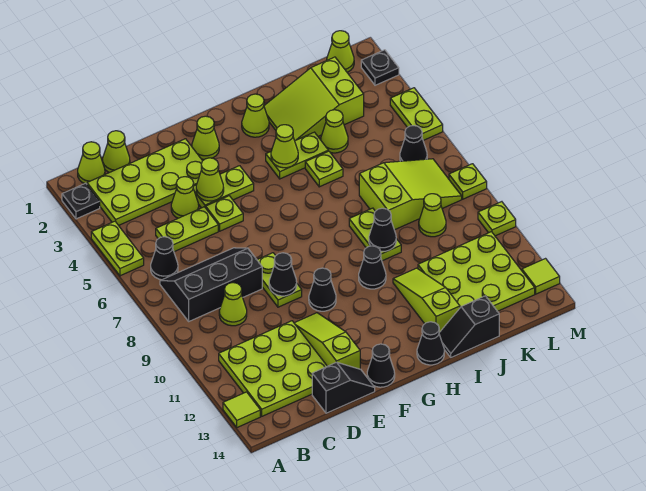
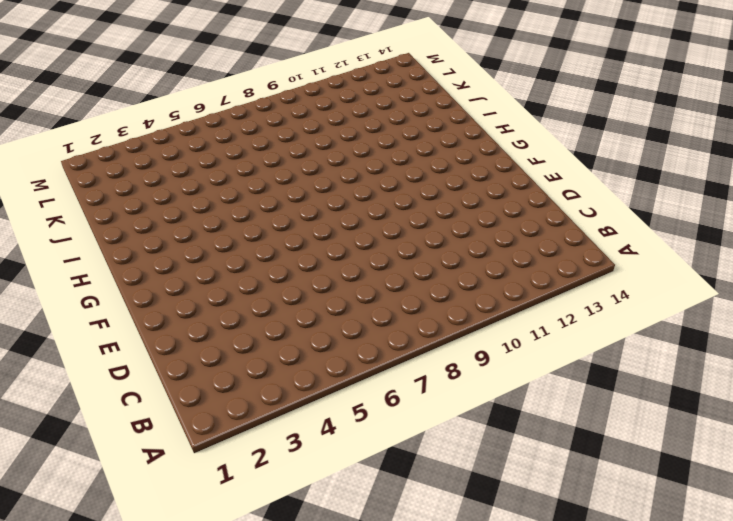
none -> black plate A2 level 1
none -> lime plate A4:A5 level 1
none -> lime tile A13 level 1
none -> lime cone B1 level 1

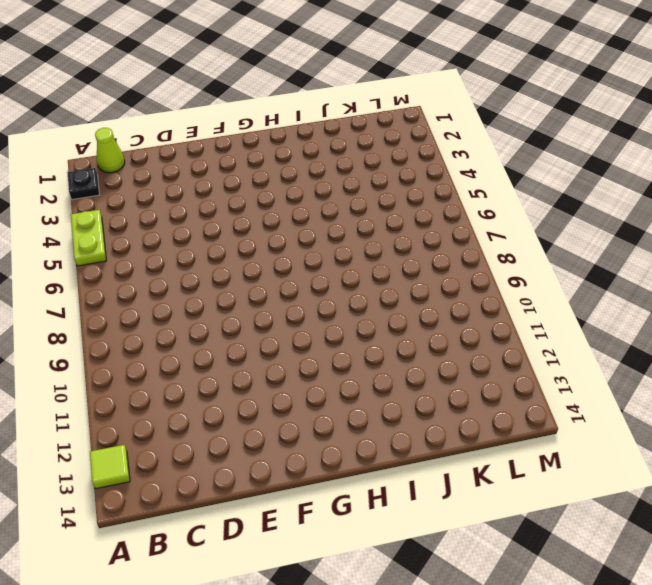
none -> lime plate B2:E3 level 1
none -> black cone B6 level 1
none -> black slope B7:D8 level 1 top 8
none -> lime plate B11:D13 level 1

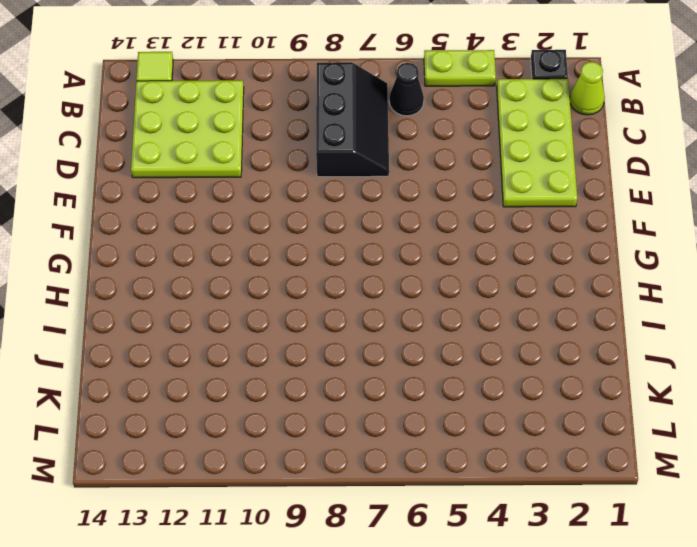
none -> lime cone C1 level 1
none -> lime plate C5:D5 level 1
none -> lime cone C9 level 1
none -> lime cone D4 level 1

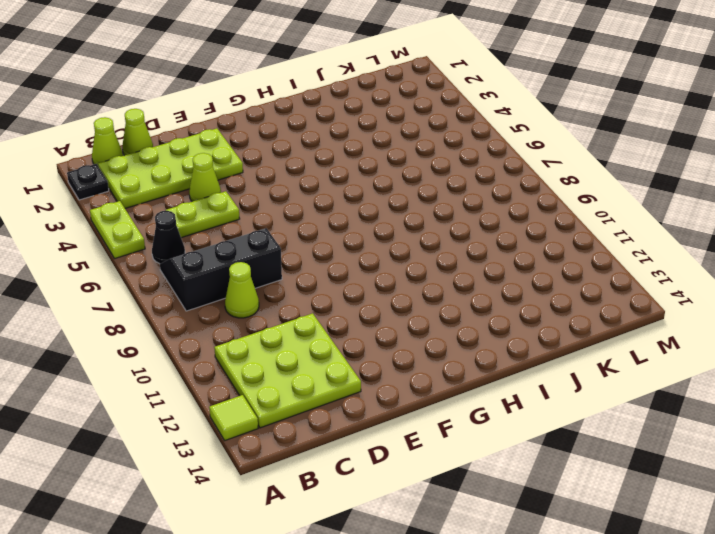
none -> black slope D14:E14 level 1 top D
none -> lime plate E4:F4 level 1
none -> lime plate E5 level 1
none -> lime plate E8:E9 level 1

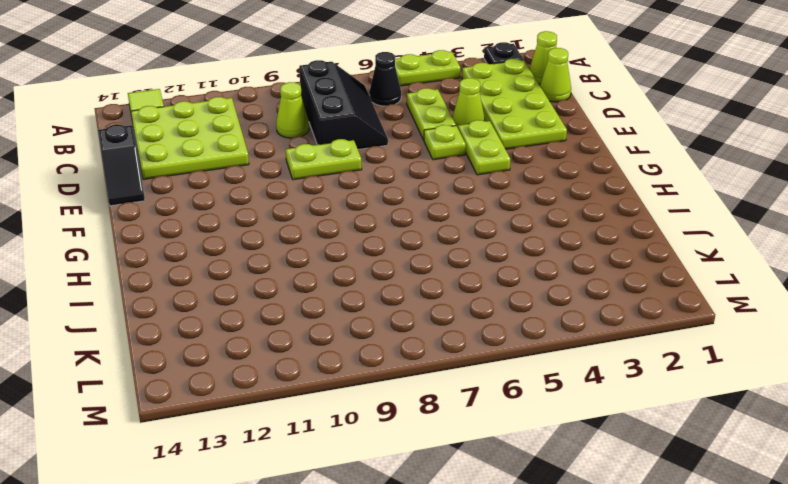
none -> lime slope E11:E13 level 1 top 13
none -> lime cone F2 level 1
none -> black cone F10 level 1
none -> black cone F14 level 1

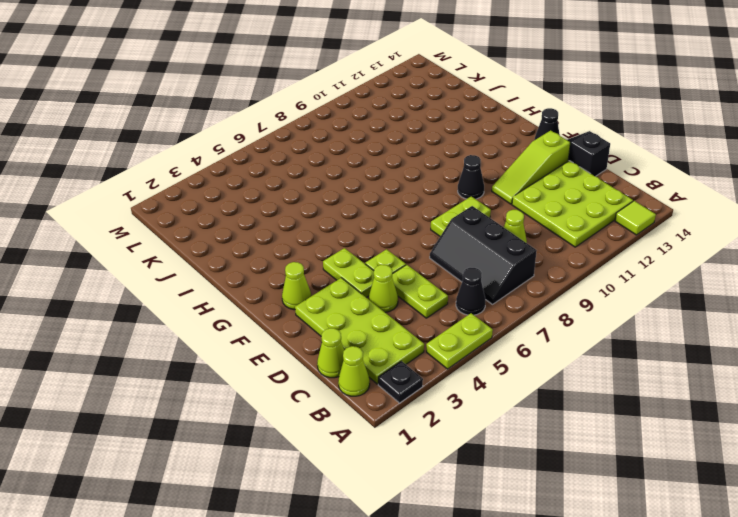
none -> lime cone H2 level 1
none -> lime plate H4:I4 level 1
none -> black cone H10 level 1
none -> black cone H14 level 1

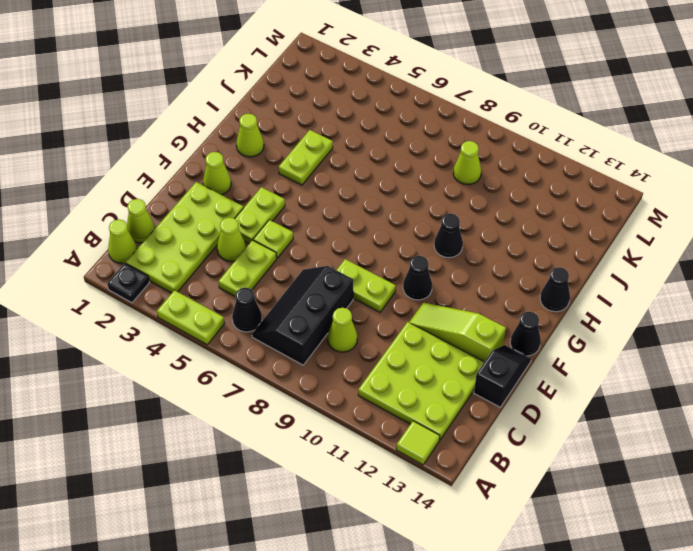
none -> lime slope I2:K3 level 1 top K
none -> lime plate I5 level 1
none -> lime plate I8:I9 level 1
none -> lime slope I11:I13 level 1 top 13

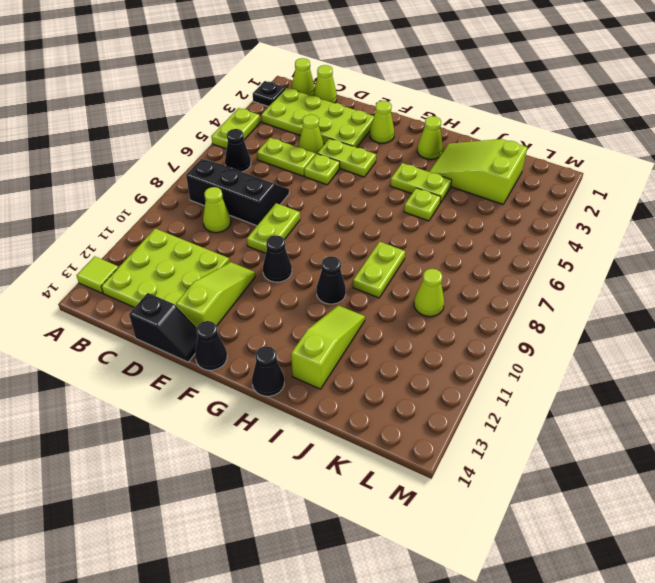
none -> black slope I14:J14 level 1 top J
none -> lime cone J4 level 1
none -> lime slope J7:L8 level 1 top J
none -> lime plate J11:L13 level 1

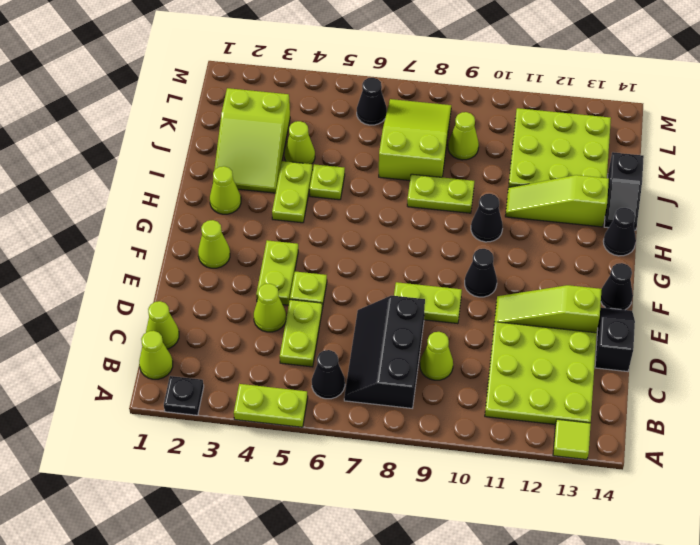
none -> lime plate B2:E3 level 1
none -> lime cone L1 level 1
none -> black plate M2 level 1
none -> lime plate M4:M5 level 1

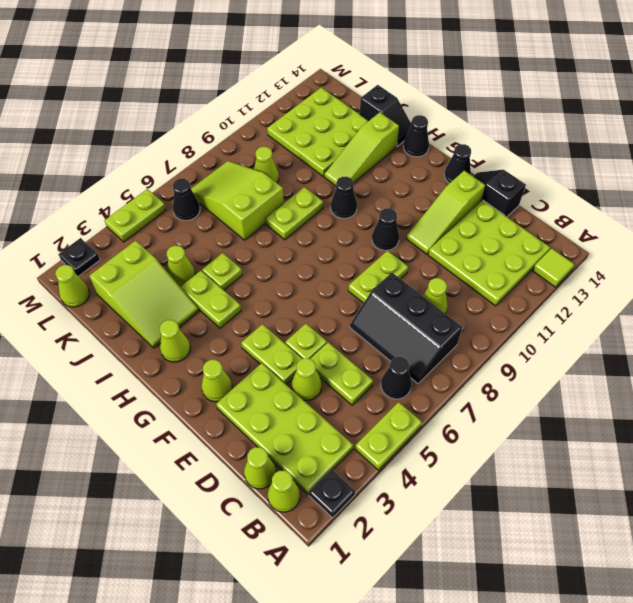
none -> lime plate M8 level 1
none -> lime plate M10 level 1
none -> lime tile M13 level 1
none -> lime cone E4 level 2

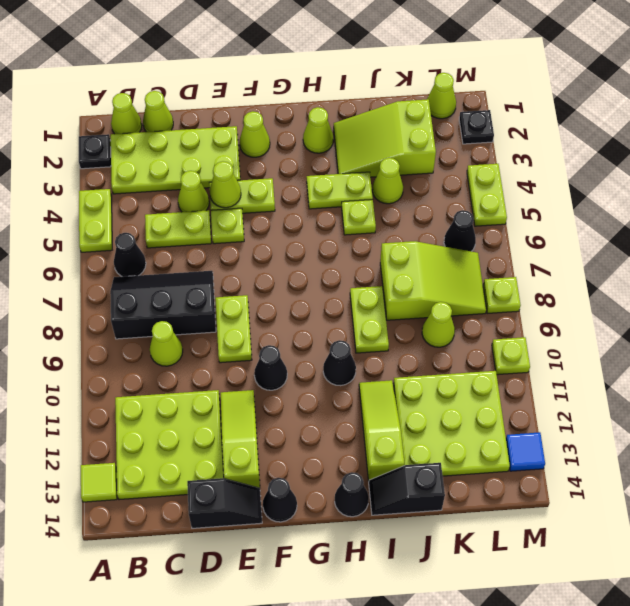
blue tile M13 level 1 -> lime tile M13 level 1
none -> black cone E9 level 2
none -> lime cone H4 level 2
none -> black cone I9 level 2

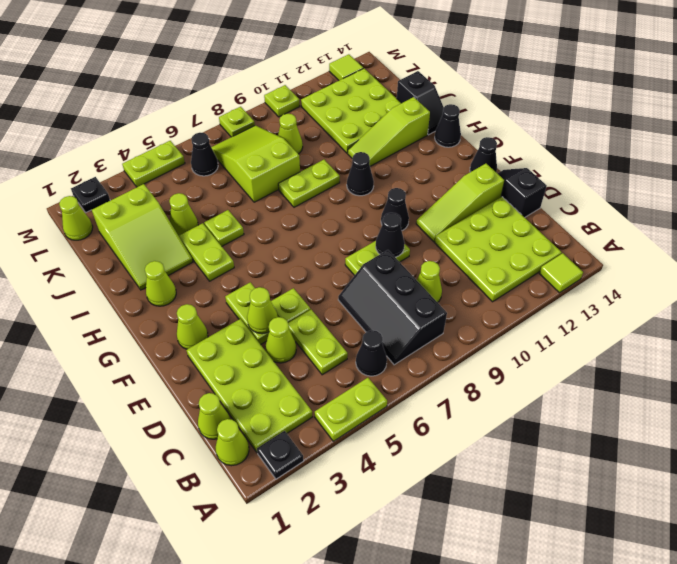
none -> lime cone H4 level 2
none -> black cone I9 level 2

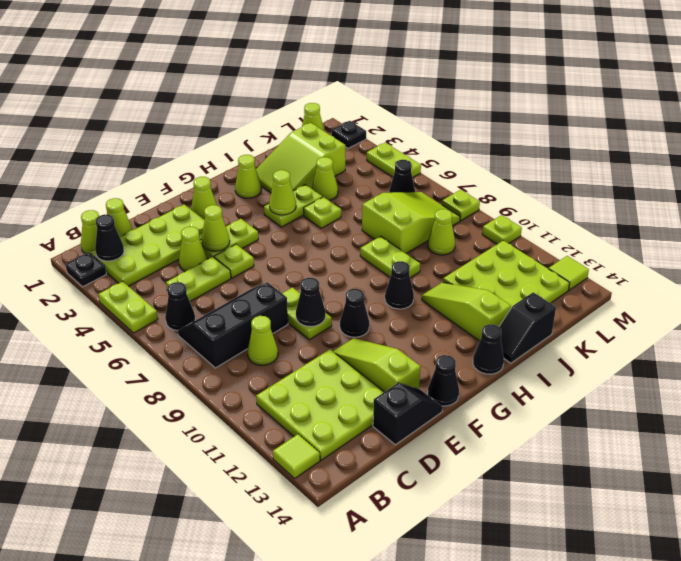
black cone B2 level 2 -> black cone I9 level 2

